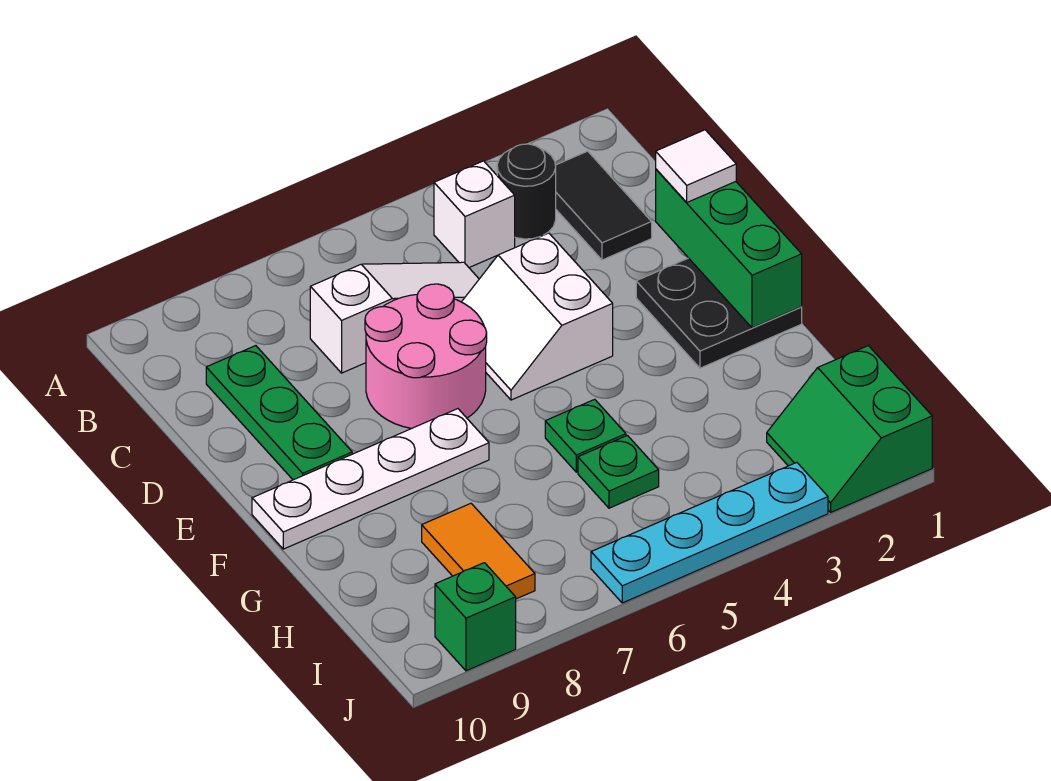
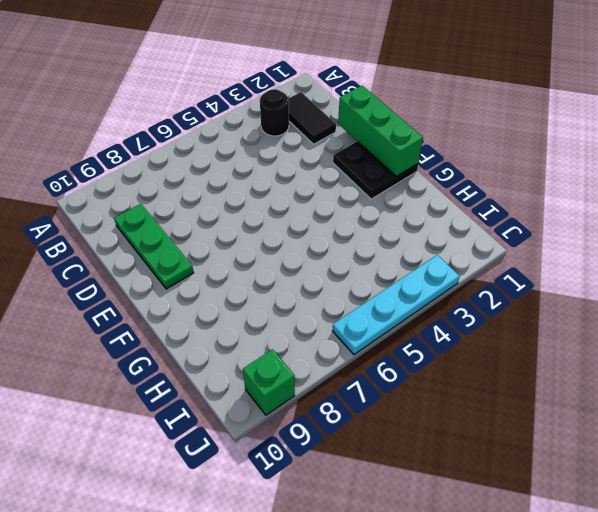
none -> white brick B4 level 1
none -> white slope C5:C7 level 1 top 7
none -> white slope D4:E5 level 1 top 4

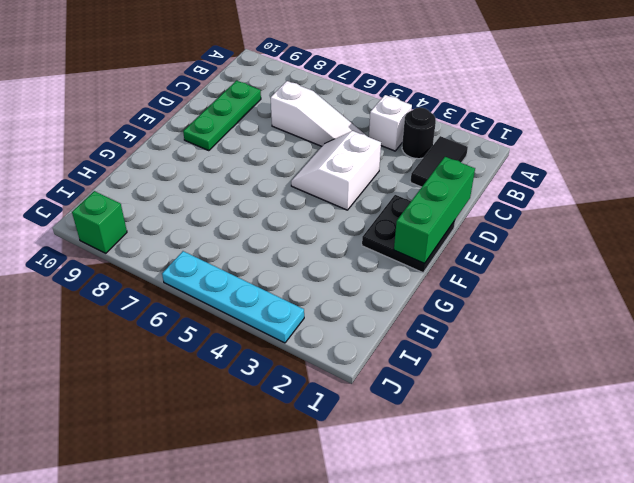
none -> pink round brick D6:E7 level 1
none -> white plate F7:F10 level 1
none -> green plate G5 level 1

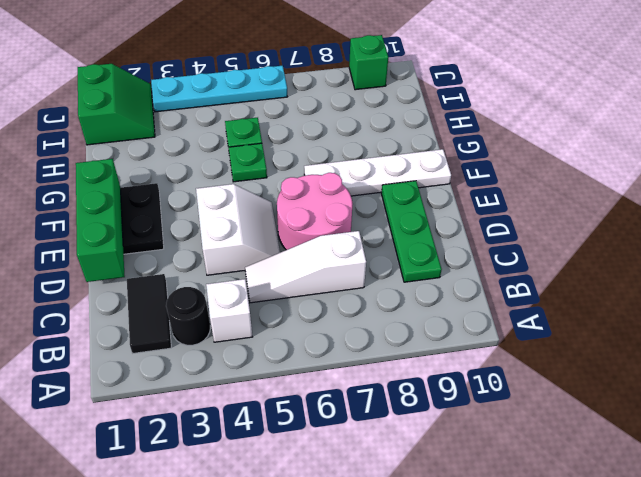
none -> orange tile H8:I8 level 1
none -> white tile D1 level 3

